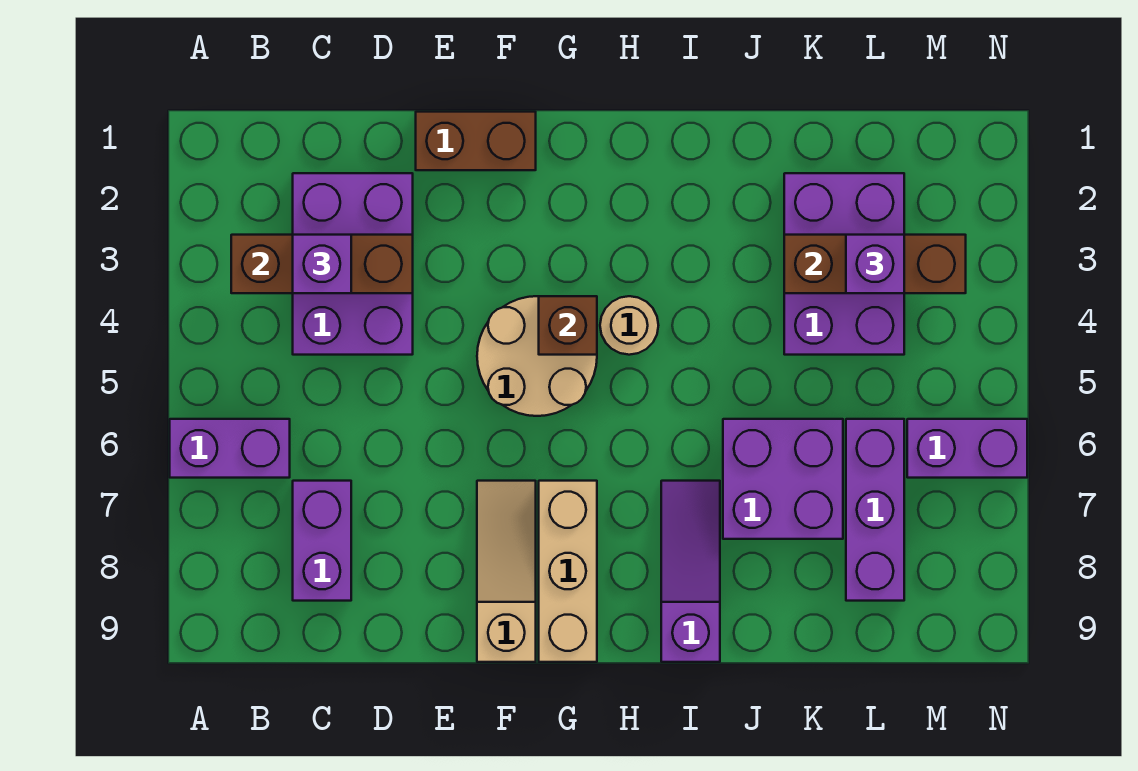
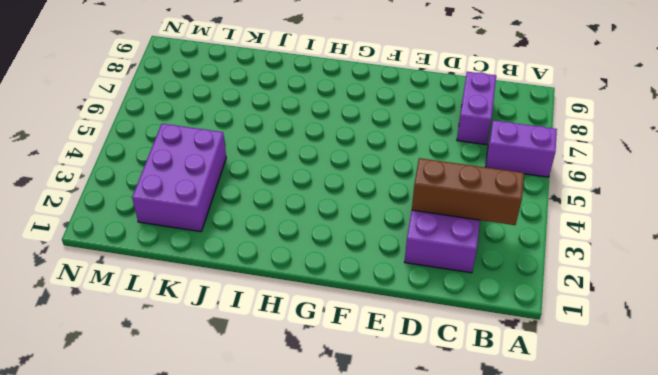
none -> brown brick E1:F1 level 1
none -> tan round brick F4:G5 level 1
none -> tan slope F7:F9 level 1 top 9

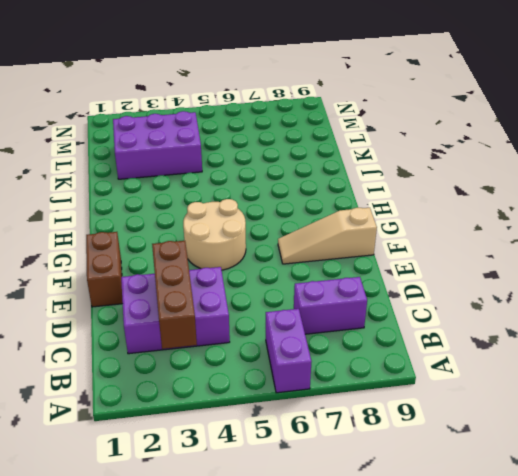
none -> tan brick G7:G9 level 1
none -> tan round brick H4 level 1
none -> purple slope I7:I9 level 1 top 9

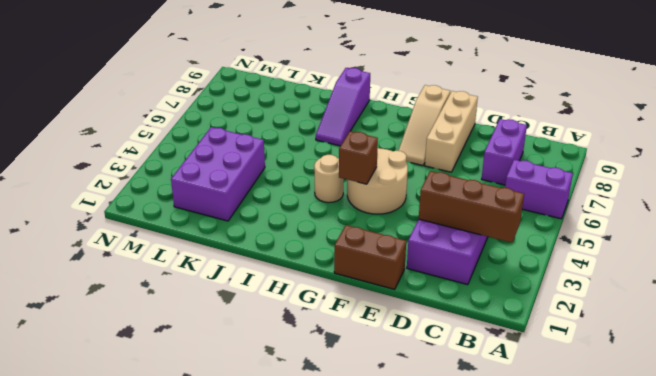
tan brick E7:E9 level 1 -> tan brick G7:G9 level 1
none -> purple brick J6:K7 level 1
none -> purple brick L6:L8 level 1
none -> purple brick M6:N6 level 1

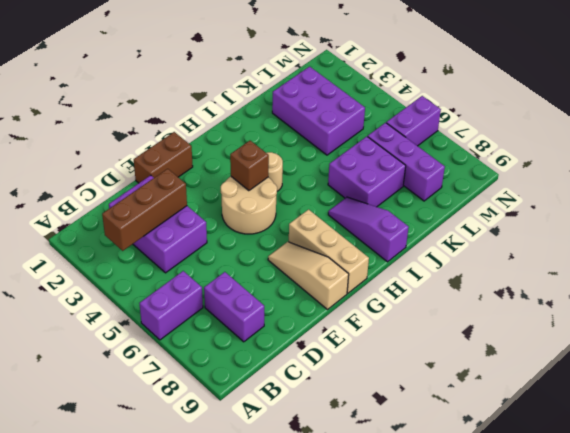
none -> brown brick K3:M3 level 2
none -> purple brick C3 level 3
none -> purple brick L3 level 3

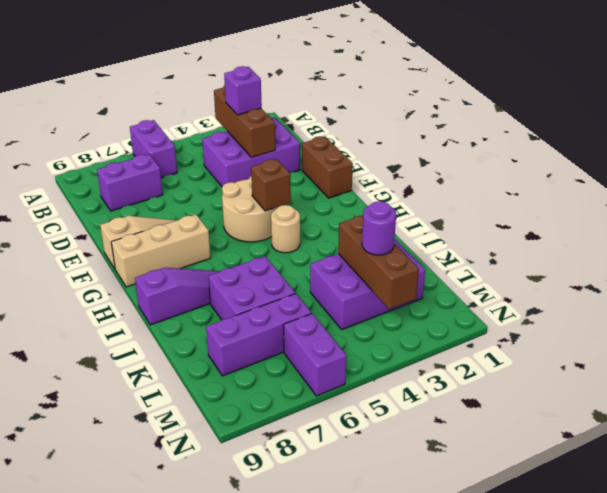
purple round brick L3 level 3 -> purple brick L3 level 3

